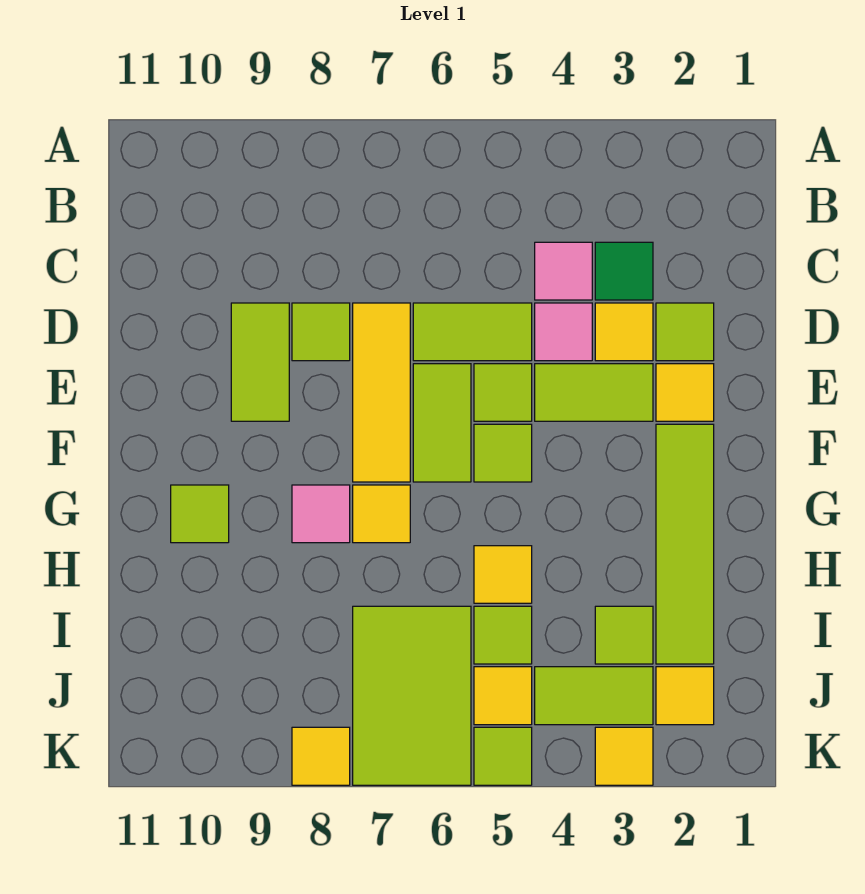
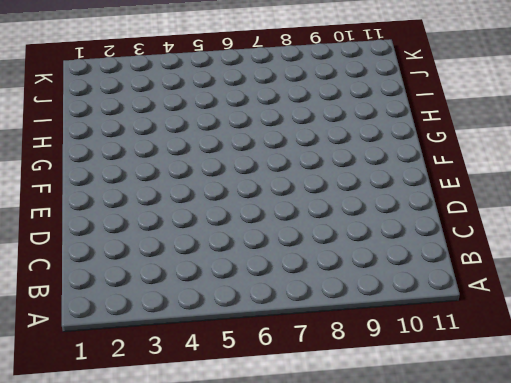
none -> green tile C3 level 1
none -> pink tile C4 level 1
none -> lime tile D2 level 1

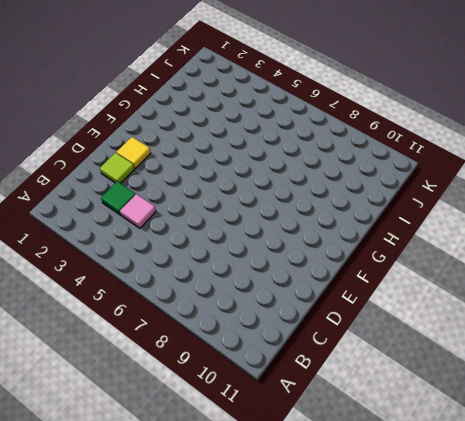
none -> yellow tile D3 level 1
none -> pink tile D4 level 1
none -> lime tile D5:D6 level 1

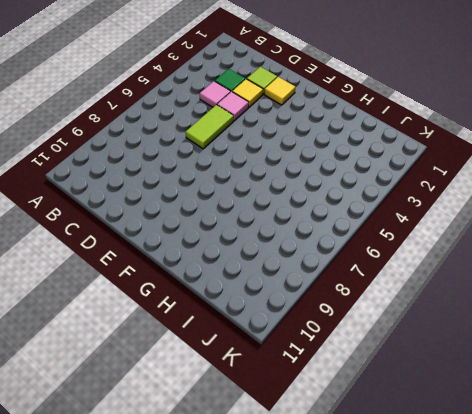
none -> yellow tile D7:F7 level 1
none -> lime tile D8 level 1
none -> lime tile D9:E9 level 1

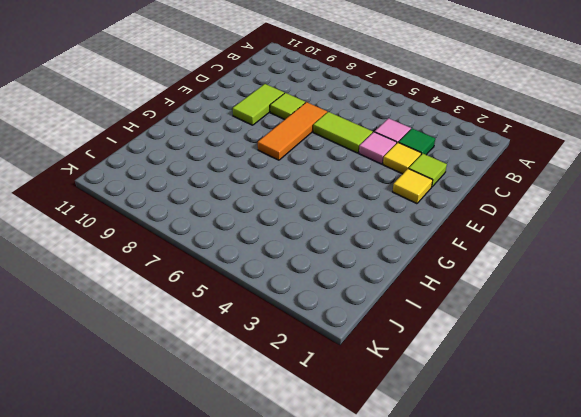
orange tile D7:F7 level 1 -> yellow tile D7:F7 level 1
none -> lime tile E3:E4 level 1
none -> lime tile E5 level 1
none -> lime tile E6:F6 level 1

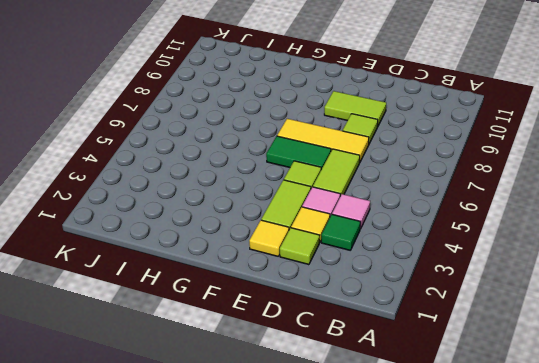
green tile E6:F6 level 1 -> lime tile E6:F6 level 1
none -> lime tile F2:I2 level 1
none -> lime tile F5 level 1
none -> yellow tile G7 level 1

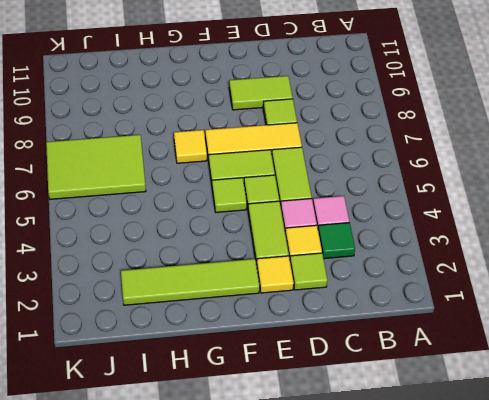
none -> pink tile G8 level 1
none -> lime tile G10 level 1
none -> yellow tile H5 level 1

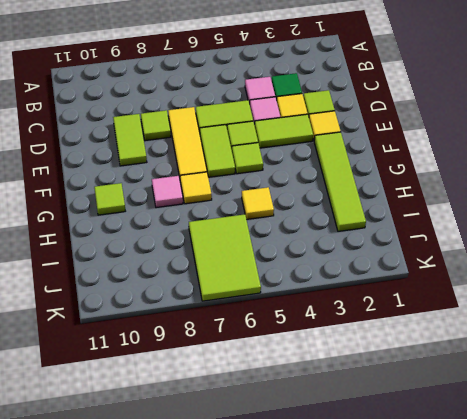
none -> lime tile I3 level 1
none -> lime tile I5 level 1
none -> yellow tile J2 level 1

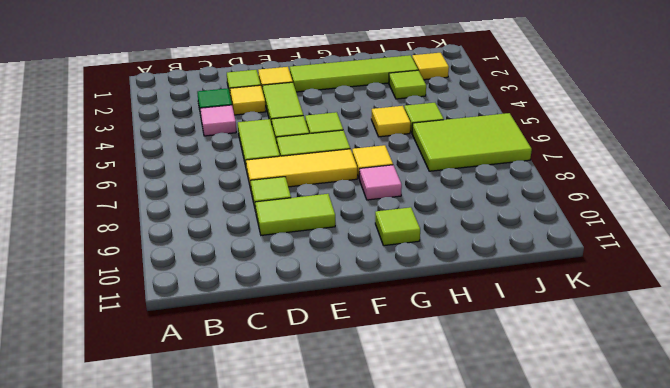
none -> pink tile D4 level 1
none -> lime tile J3:J4 level 1
none -> yellow tile J5 level 1

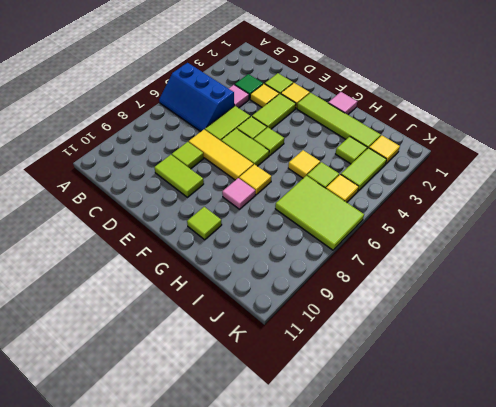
blue slope A5:C6 level 1 top 5 -> none
pink tile G1 level 1 -> pink tile D4 level 1
none -> yellow tile K3 level 1
none -> lime tile K5 level 1
none -> yellow tile K8 level 1

